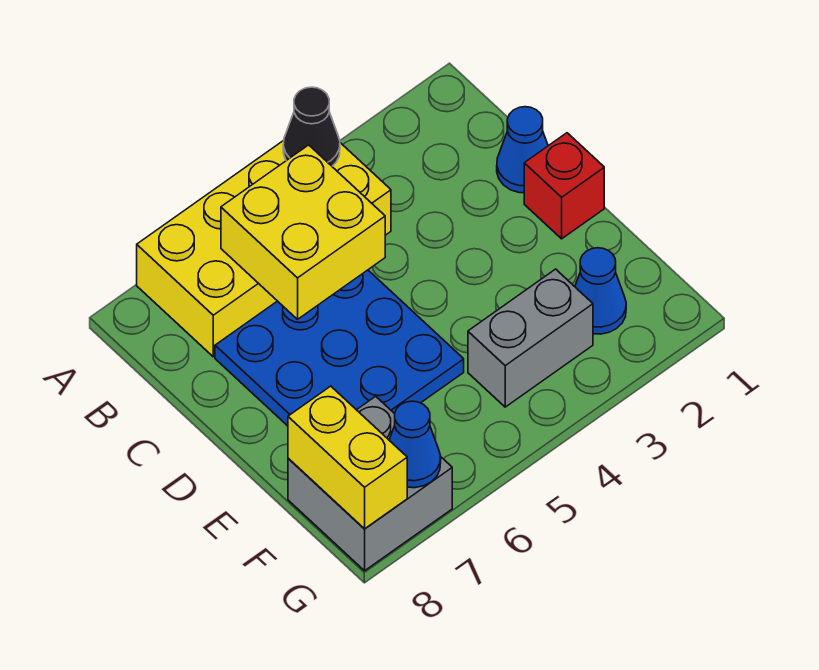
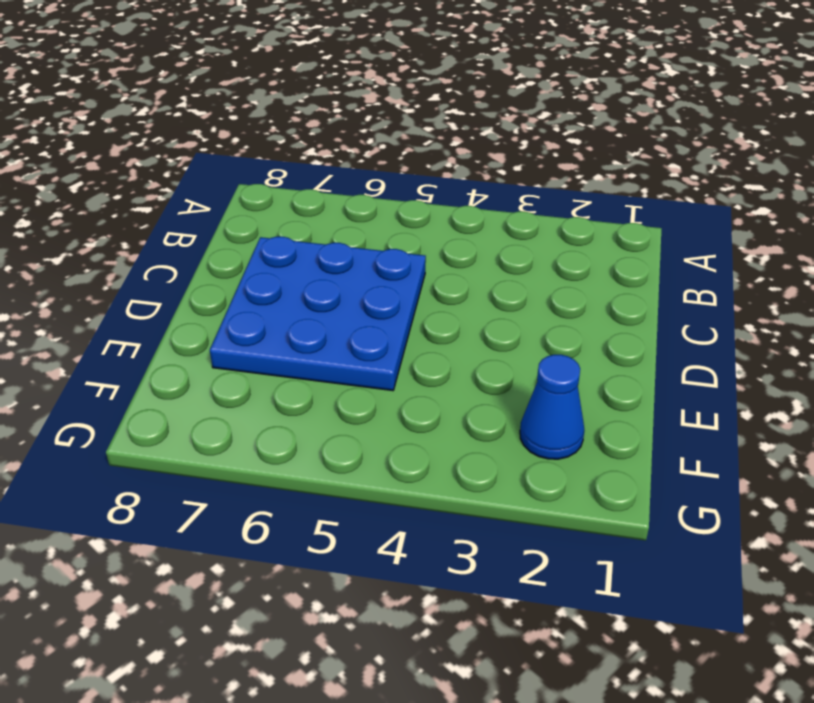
none -> yellow brick A4:B7 level 1
none -> blue cone C1 level 1

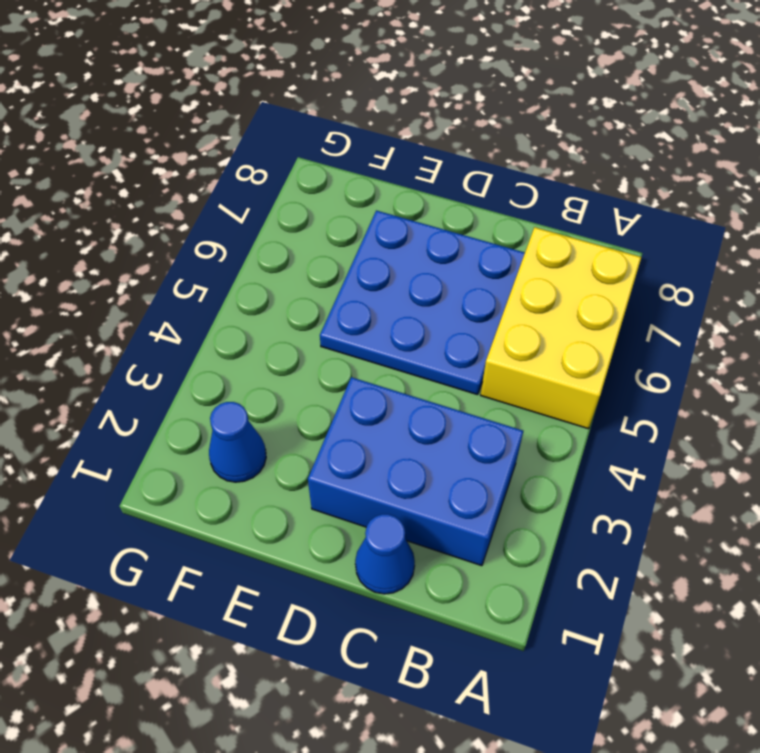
yellow brick A5:B7 level 1 -> yellow brick A4:B7 level 1
blue brick B2:D3 level 1 -> none
none -> red brick D1 level 1
none -> grey brick F3:F4 level 1

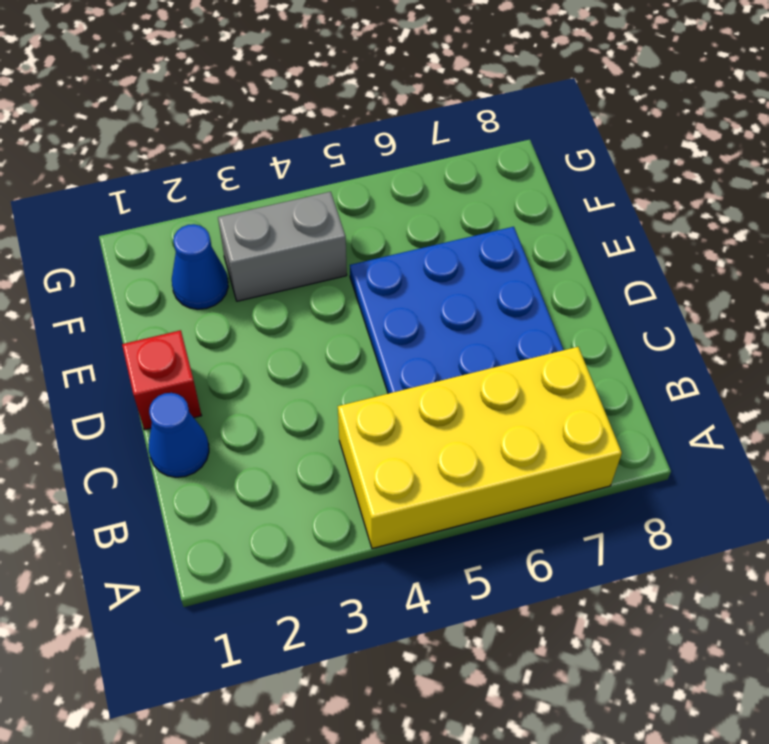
none -> grey brick F7:G8 level 1
none -> black cone A4 level 2

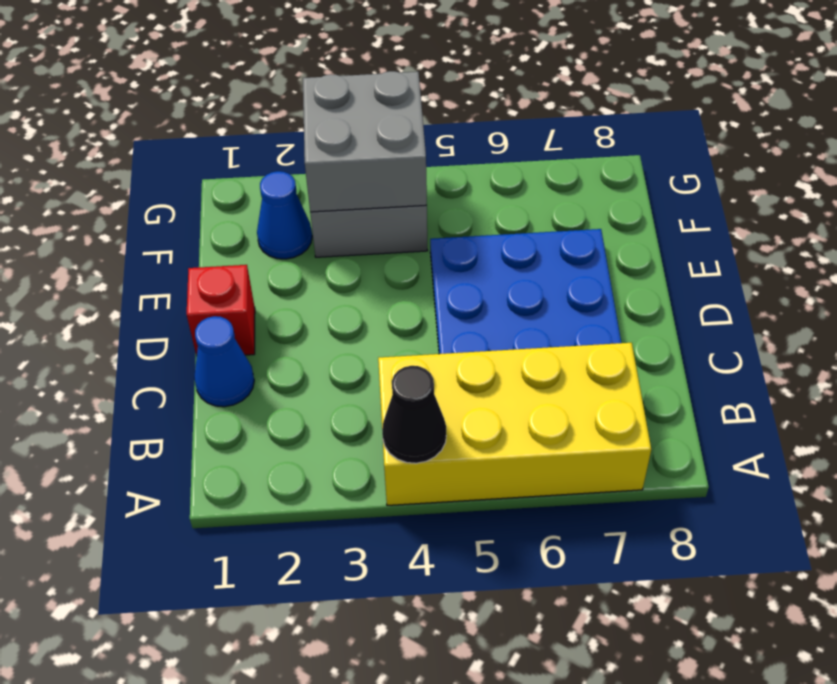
grey brick F3:G4 level 2 -> grey brick F7:G8 level 1
none -> yellow brick B5:C6 level 2
none -> yellow brick F8:G8 level 2

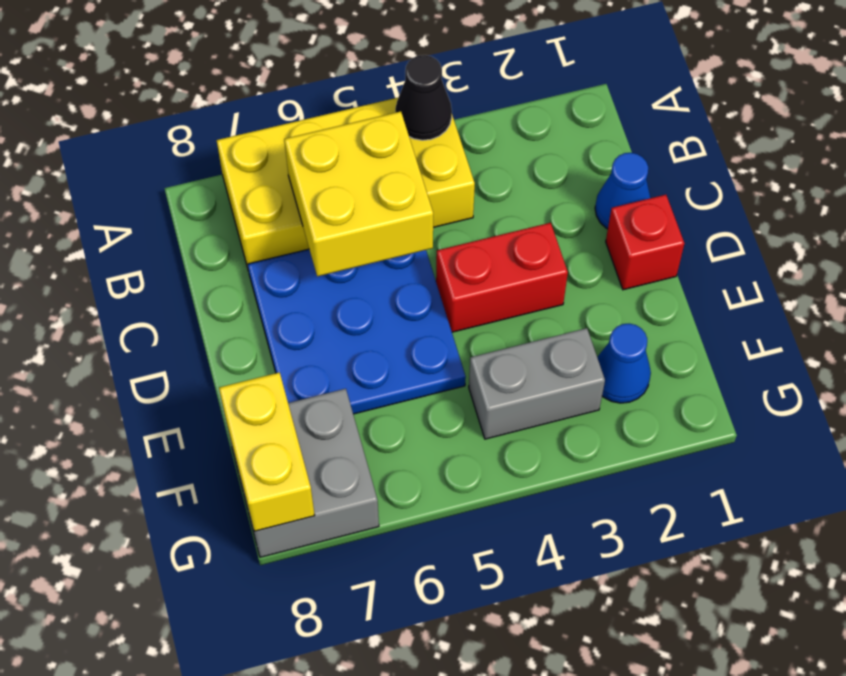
red brick D3:D4 level 1 -> none
none -> blue cone G7 level 2

